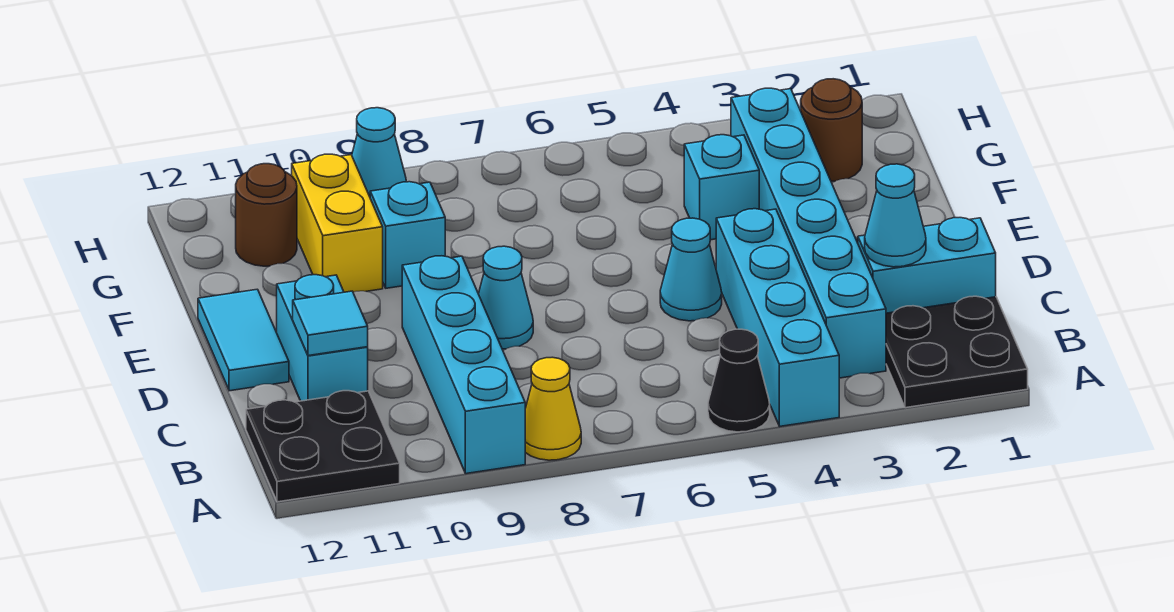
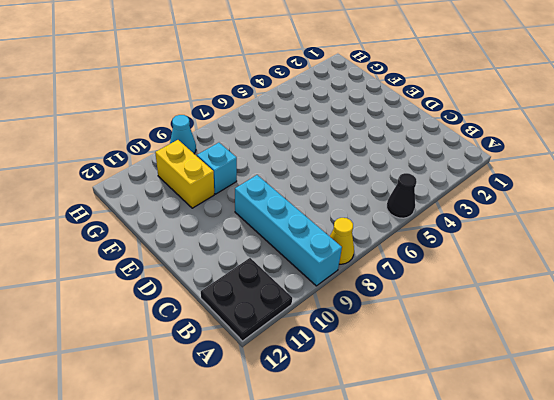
none -> black plate A1:B2 level 1
none -> cyan brick A4:D4 level 1
none -> cyan brick B3:G3 level 1

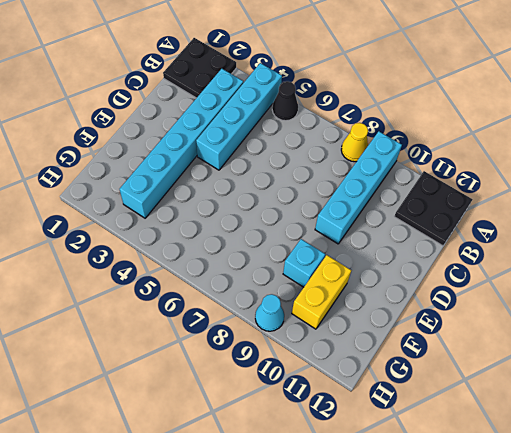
none -> cyan brick C1:C2 level 1
none -> cyan brick C11:D11 level 1
none -> cyan cone D5 level 1

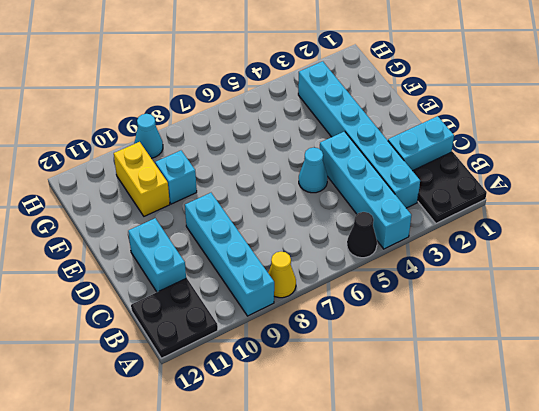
none -> cyan cone D8 level 1
none -> cyan tile D12:E12 level 1
none -> cyan brick F4 level 1

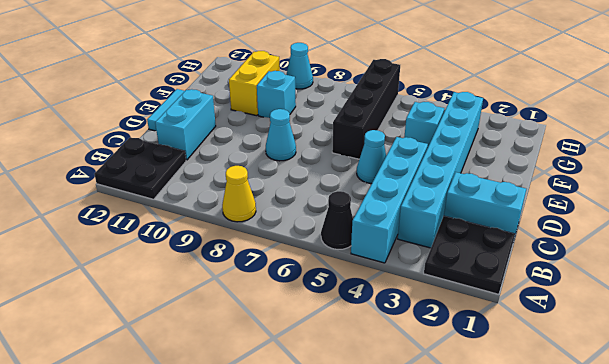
black brick E6:H6 level 1 -> none
none -> cyan brick A9:D9 level 1
none -> brown round brick G2 level 1
none -> brown round brick G11 level 1

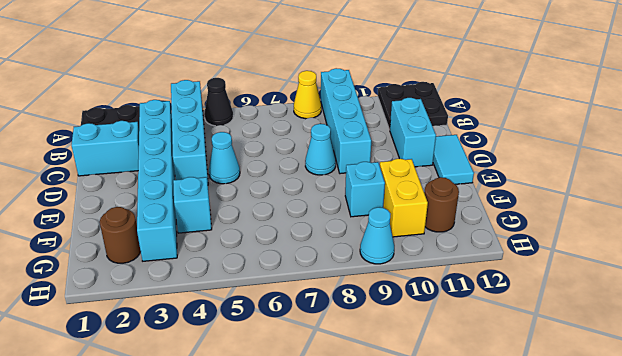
none -> cyan cone C2 level 2
none -> cyan tile C11 level 2

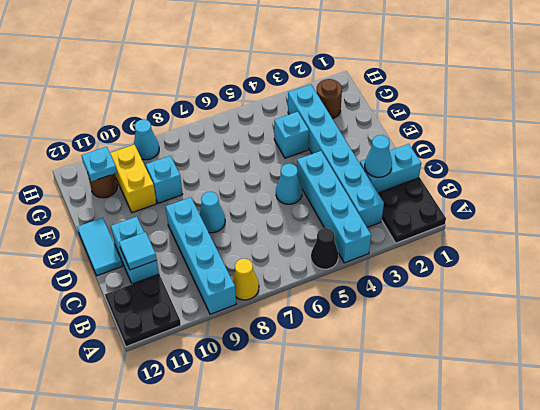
cyan plate G11 level 2 -> none

